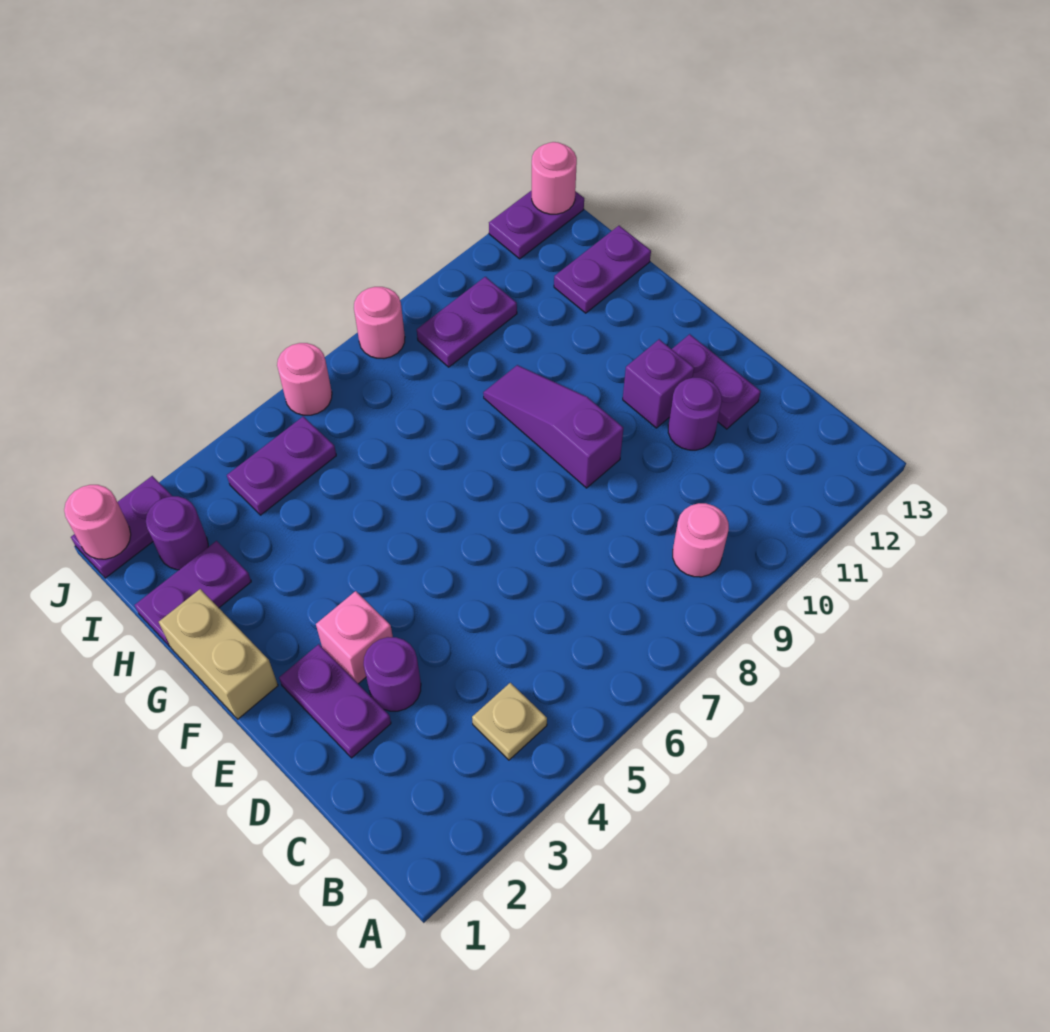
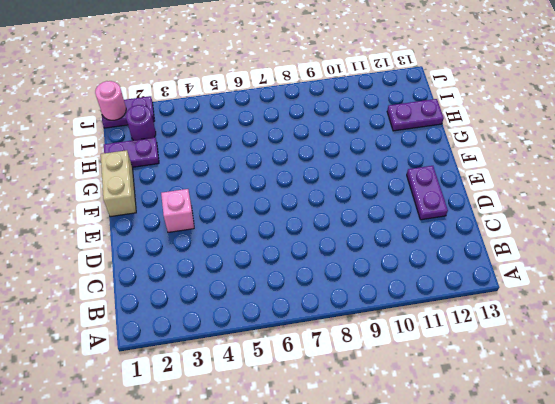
none -> tan plate B4 level 1
none -> pink round brick B9 level 1
none -> purple plate D2:E2 level 1

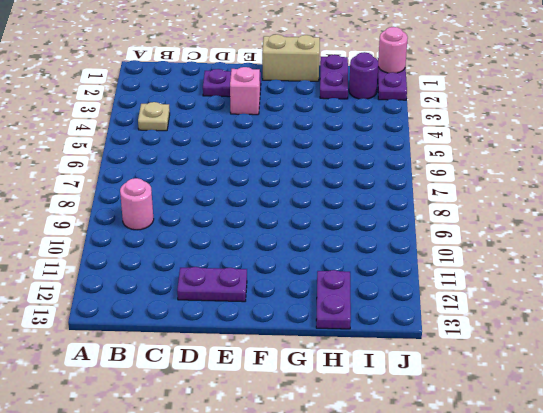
none -> purple round brick D3 level 1
none -> purple round brick D11 level 1
none -> purple slope E9:G9 level 1 top E

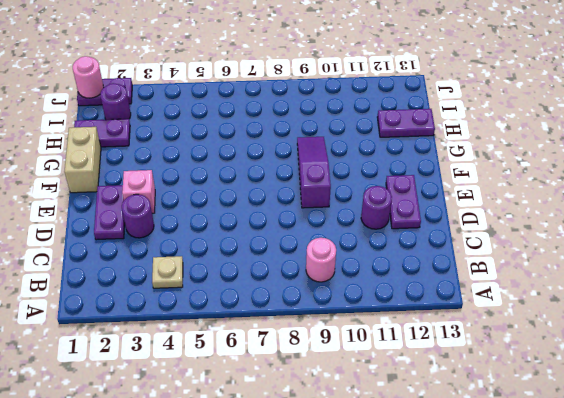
none -> purple brick E11 level 1
none -> purple plate I4:I5 level 1
none -> purple plate I9:I10 level 1

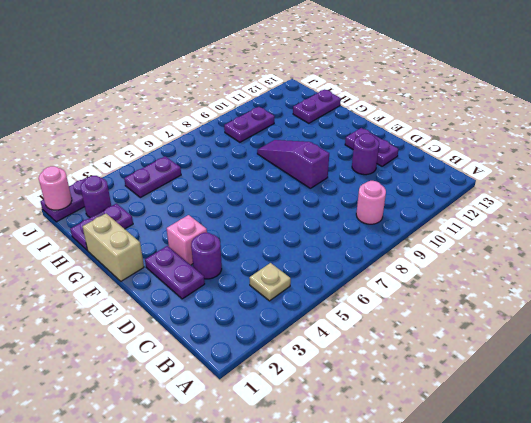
none -> purple brick E11 level 1
none -> pink round brick J6 level 1
none -> pink round brick J8 level 1

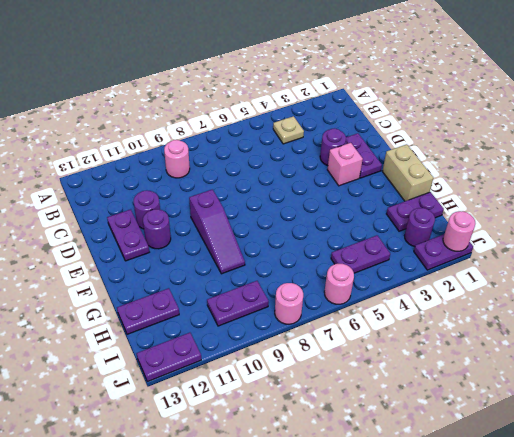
purple round brick E11 level 1 -> purple brick E11 level 1
none -> pink round brick J13 level 2

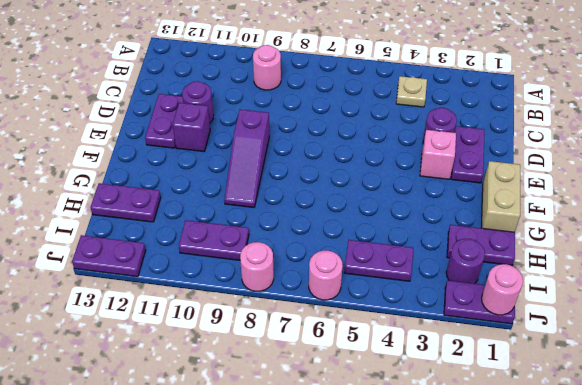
none -> pink round brick J13 level 2

